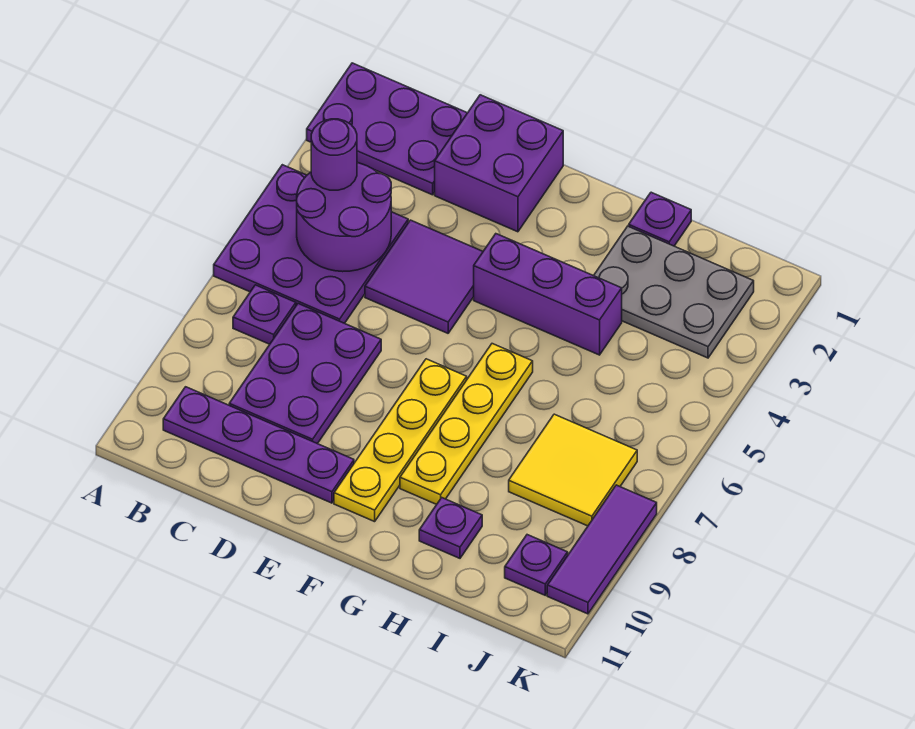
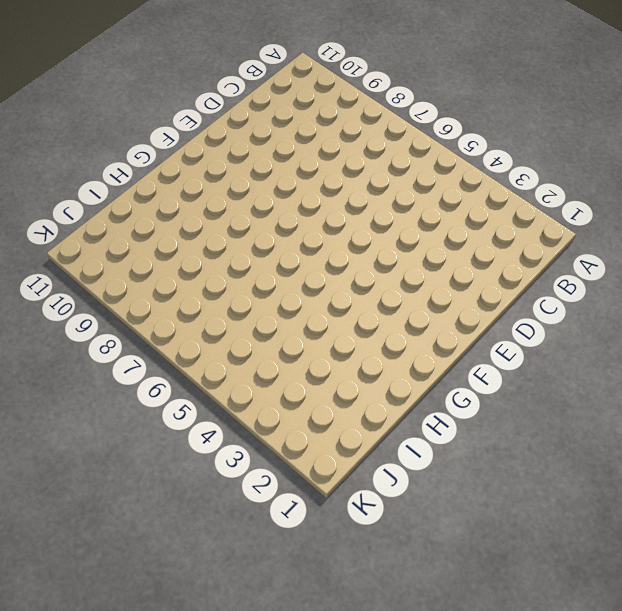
none -> purple plate A1:C2 level 1
none -> purple plate A4:C6 level 1
none -> purple plate B7 level 1

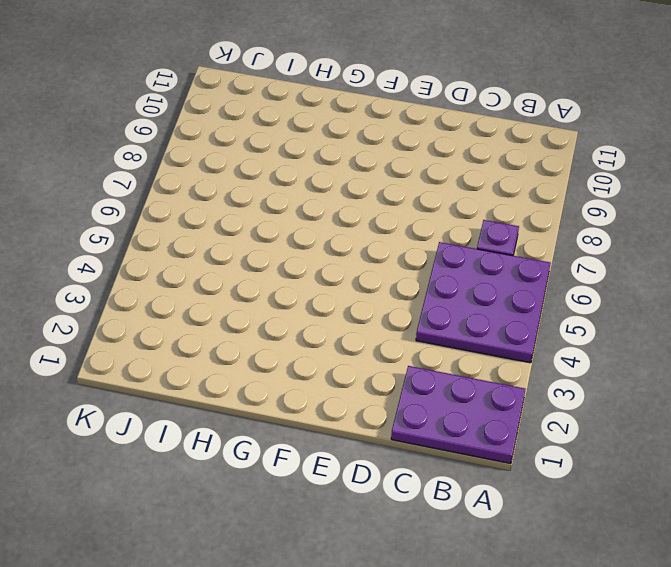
none -> purple plate B10:E10 level 1
none -> purple plate C7:D9 level 1
none -> purple brick D1:E2 level 1

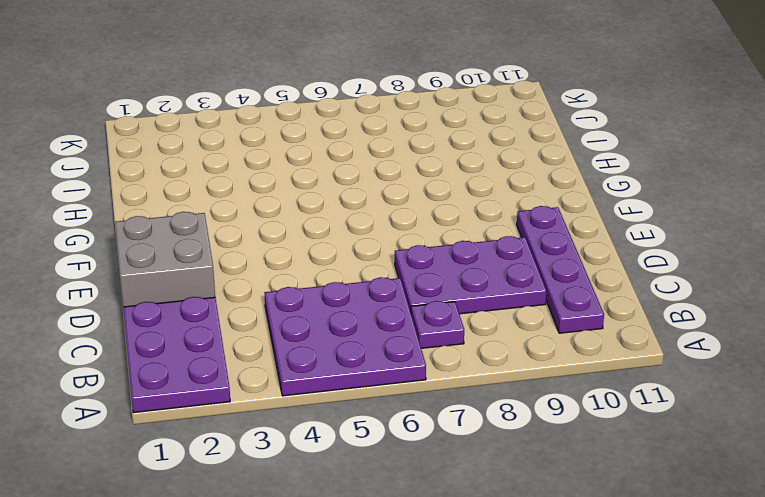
grey brick D1:E2 level 1 -> purple brick D1:E2 level 1
none -> purple tile D4:E5 level 1
none -> purple brick F4:H4 level 1
none -> yellow plate F7:F10 level 1

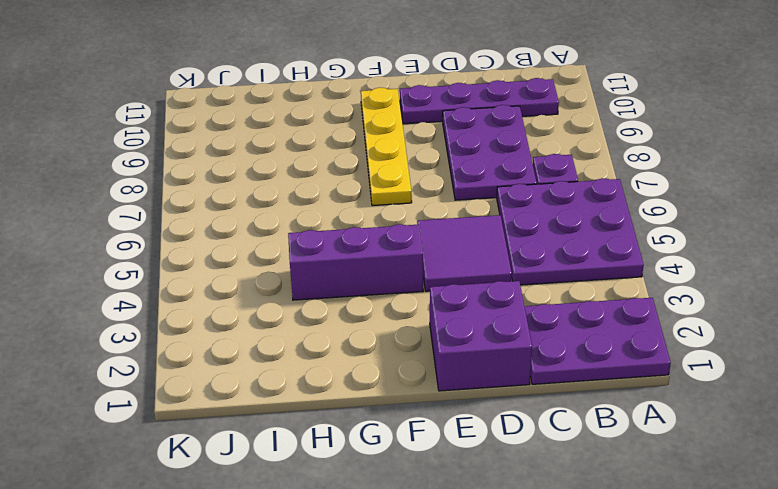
none -> yellow plate G6:G9 level 1
none -> purple plate H1 level 1
none -> grey plate H2:J3 level 1

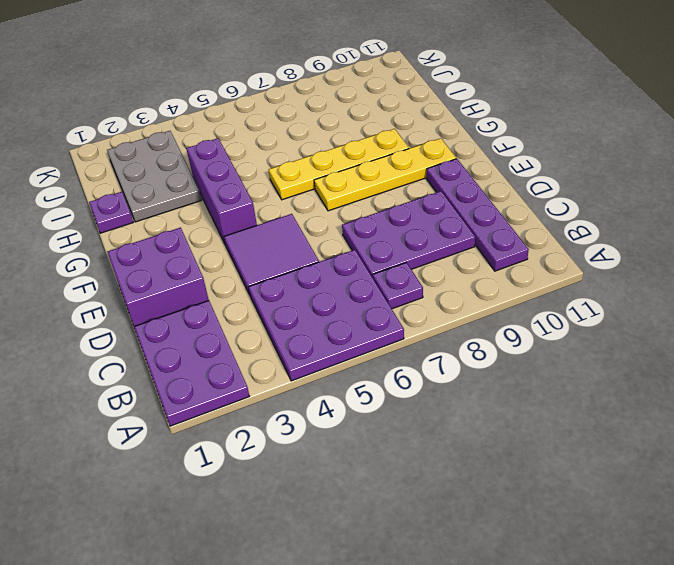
none -> purple plate H10 level 1
none -> yellow tile I7:J8 level 1
none -> purple plate J10 level 1

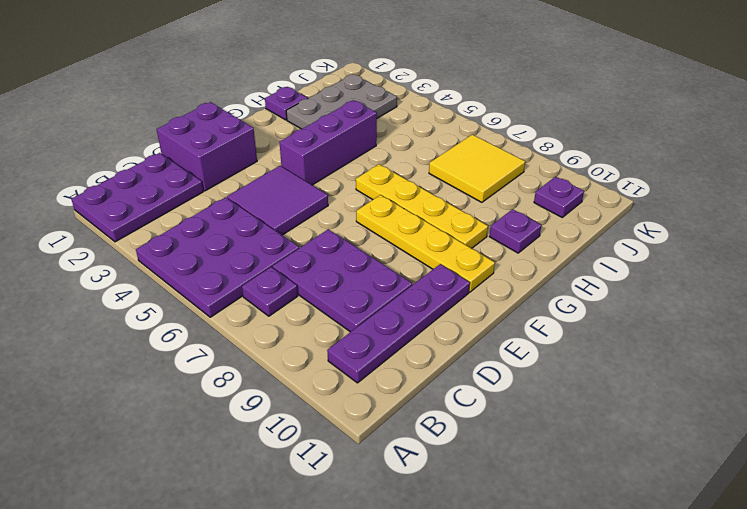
none -> purple tile K8:K10 level 1
none -> purple round brick B4:C5 level 2
none -> purple round brick B4 level 3

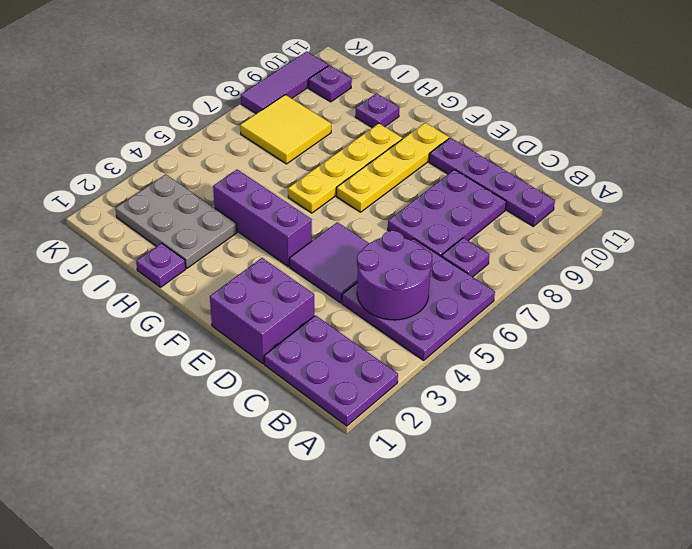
none -> purple round brick B4 level 3

